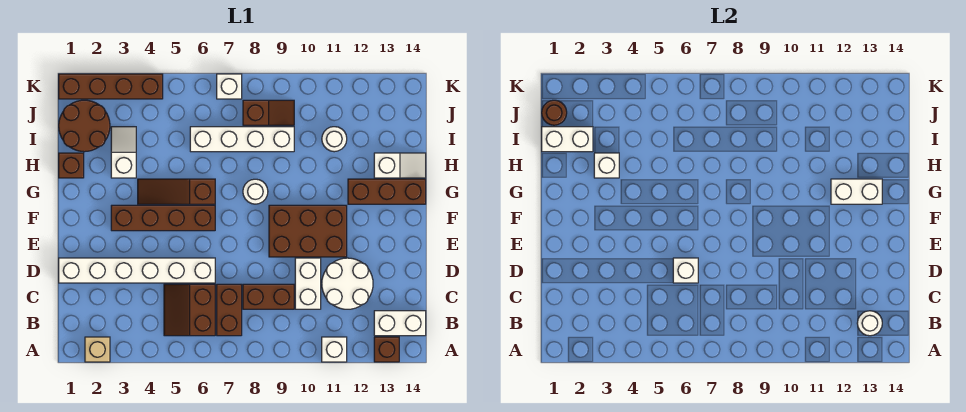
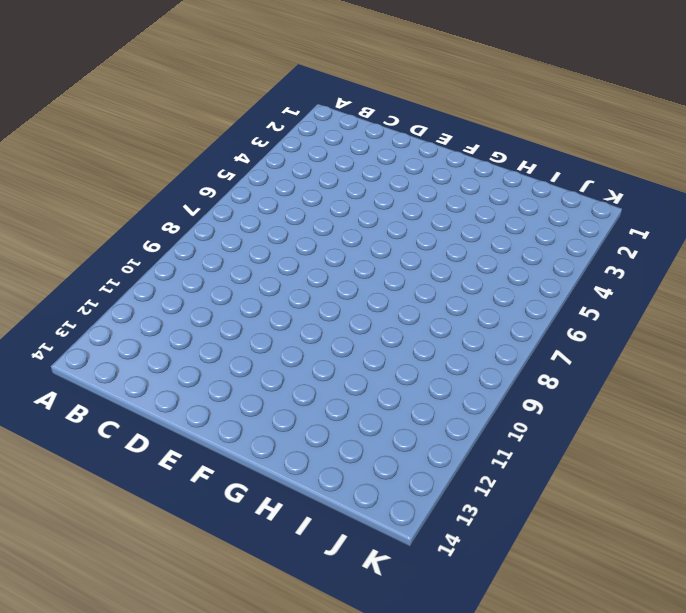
none -> tan brick A2 level 1
none -> white brick A11 level 1
none -> brown brick A13 level 1
none -> brown slope B5:C6 level 1 top 6

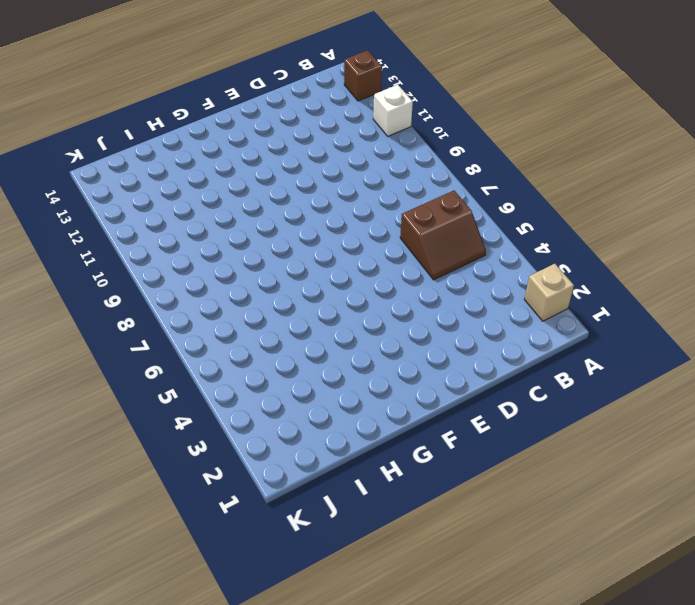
none -> brown brick B7:C7 level 1
none -> white brick B13:B14 level 1
none -> brown brick C8:C9 level 1
none -> white brick C10:D10 level 1

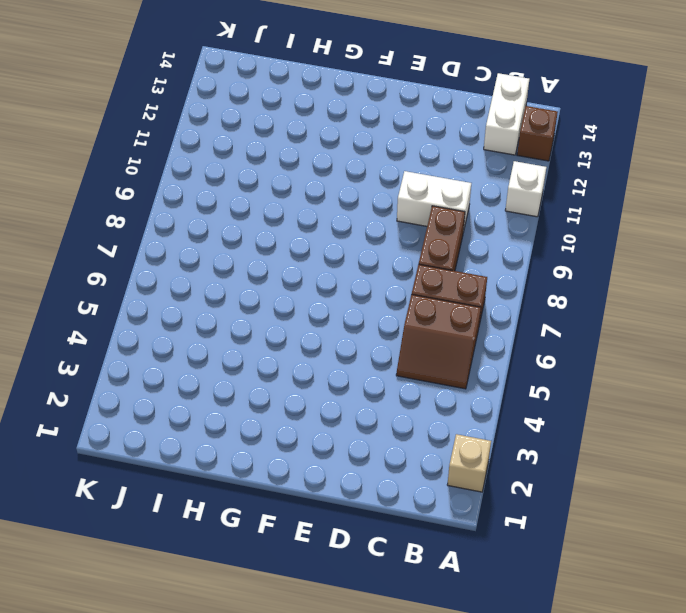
none -> white round brick C11:D12 level 1
none -> white brick D1:D6 level 1
none -> brown brick E9:F11 level 1
none -> brown brick F3:F6 level 1

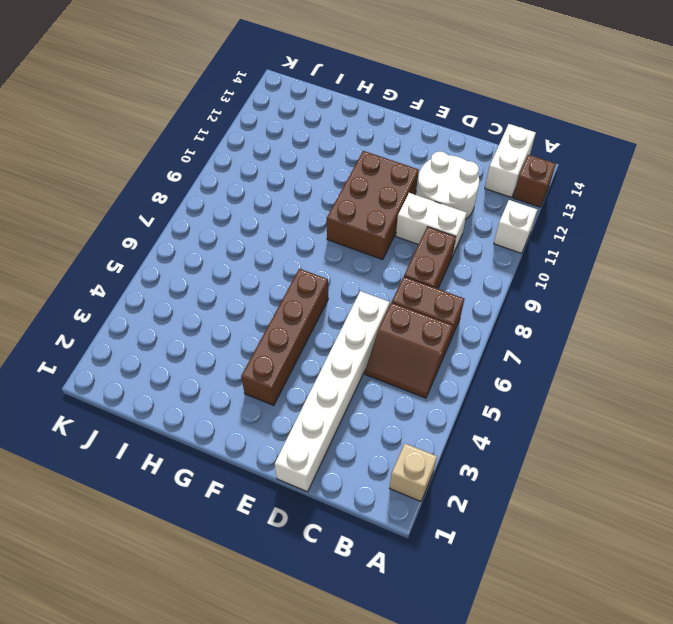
none -> brown slope G4:G6 level 1 top 6
none -> white round brick G8 level 1
none -> brown brick G12:G14 level 1
none -> brown brick H1 level 1

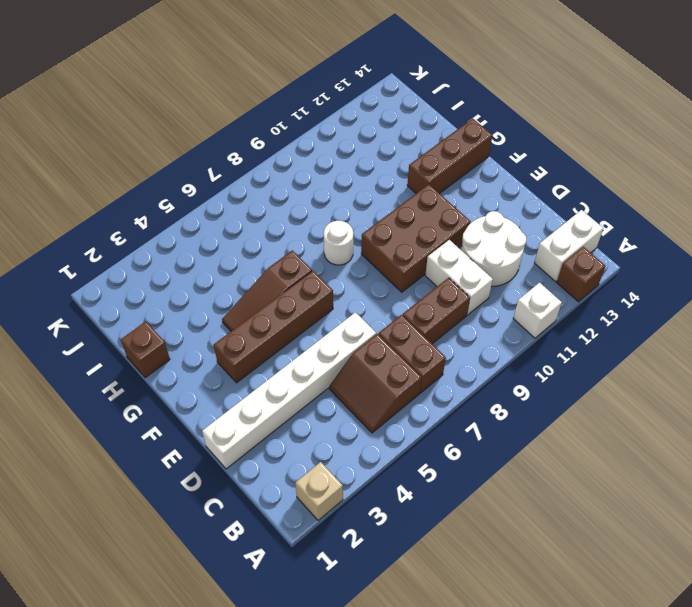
none -> white slope H3:I3 level 1 top H
none -> white slope H13:H14 level 1 top 13
none -> brown round brick I1:J2 level 1
none -> white brick I6:I9 level 1

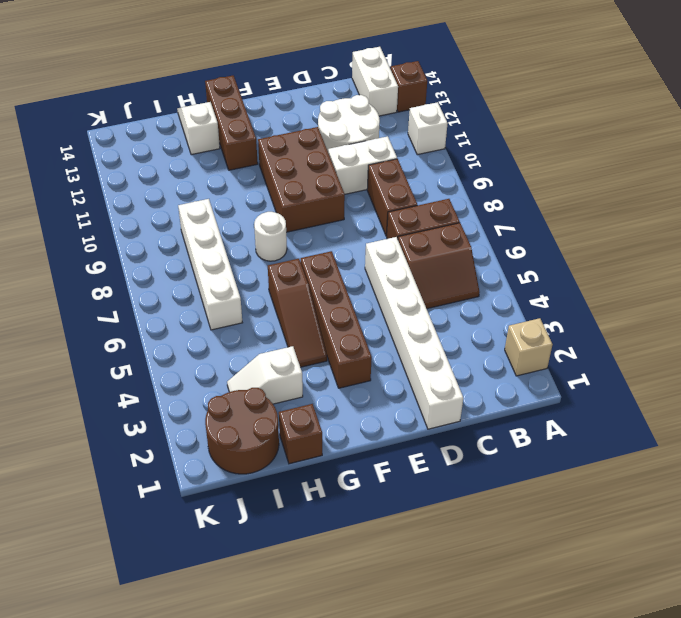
none -> white round brick I11 level 1
none -> brown slope J8:J9 level 1 top 8
none -> brown brick K1:K4 level 1
none -> white brick K7 level 1

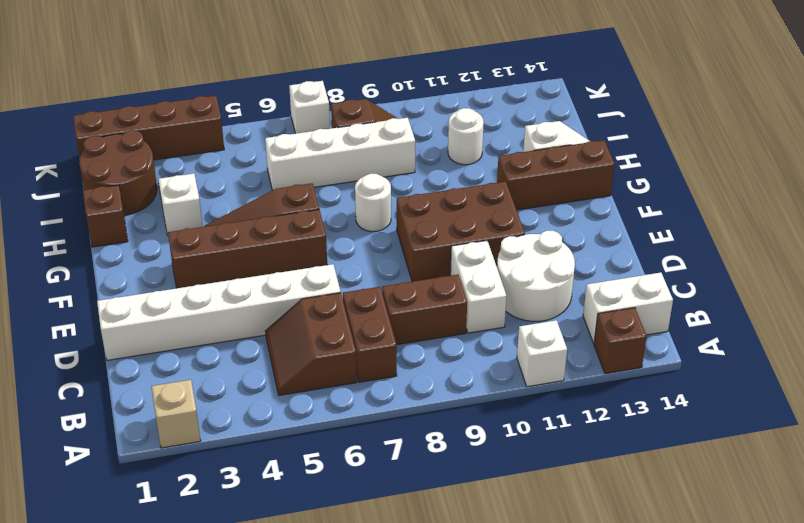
none -> white round brick B13 level 2
none -> white brick D6 level 2
none -> white brick G12:G13 level 2
none -> white brick H3 level 2

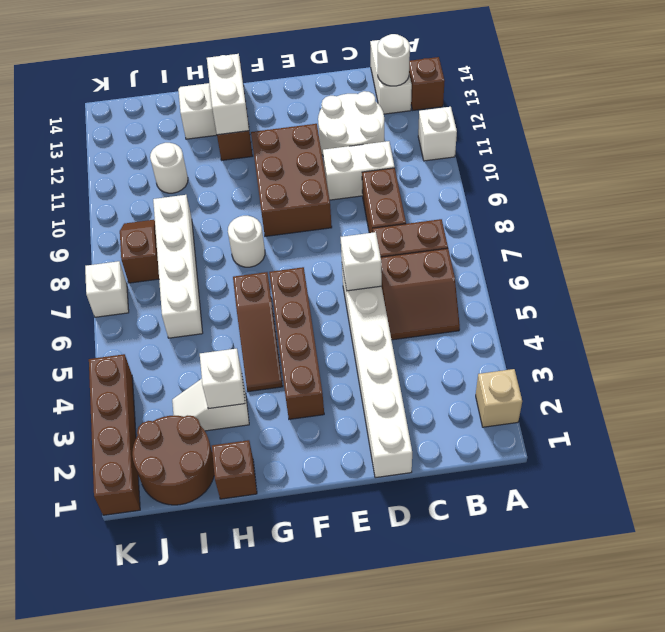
none -> white brick I1:I2 level 2
none -> brown round brick J1 level 2

